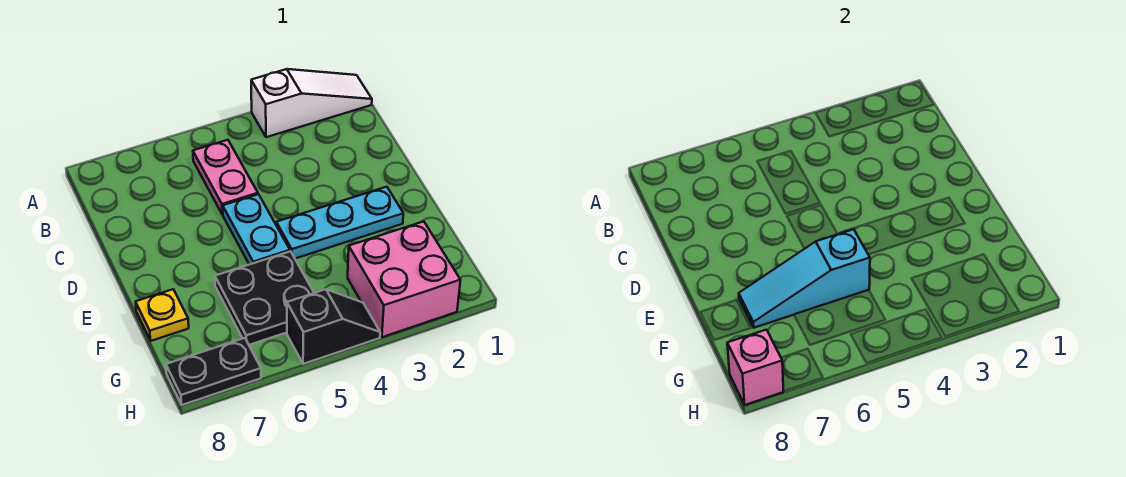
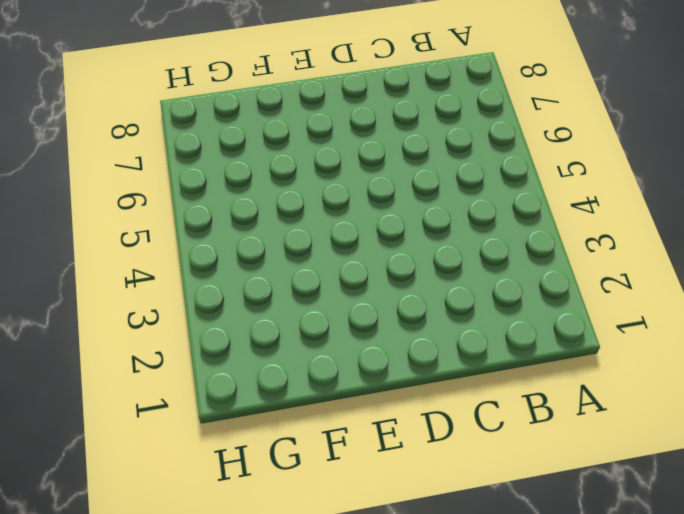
none -> white slope A1:A3 level 1 top 3
none -> pink plate B5:C5 level 1

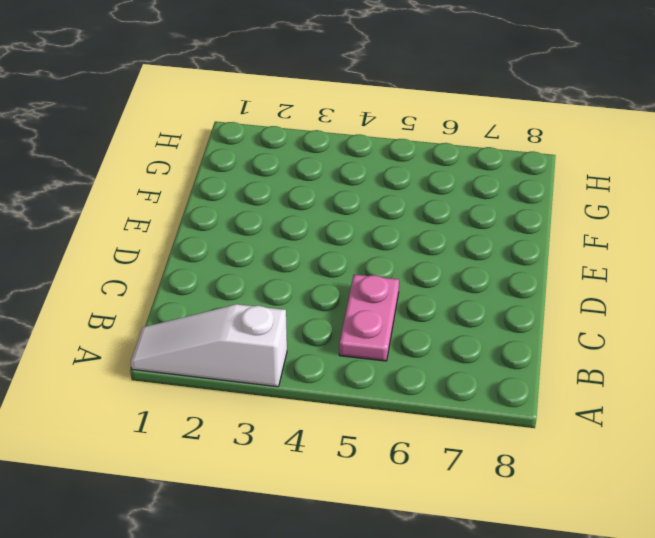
none -> cyan plate D5:E5 level 1
none -> cyan plate E2:E4 level 1

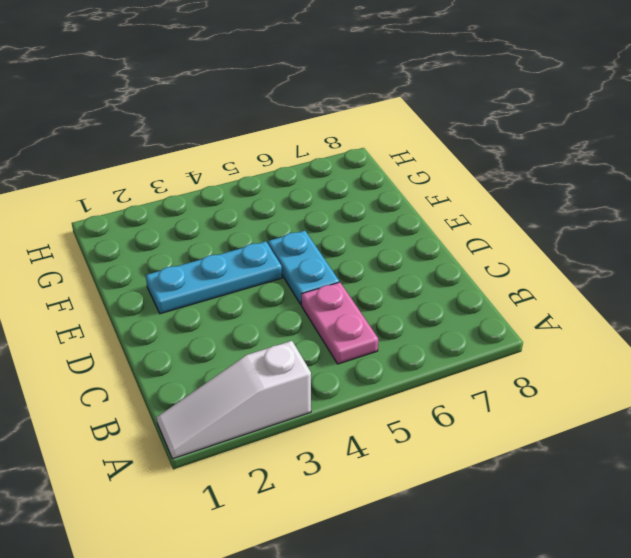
none -> black plate F5:G6 level 1
none -> yellow plate F8 level 1

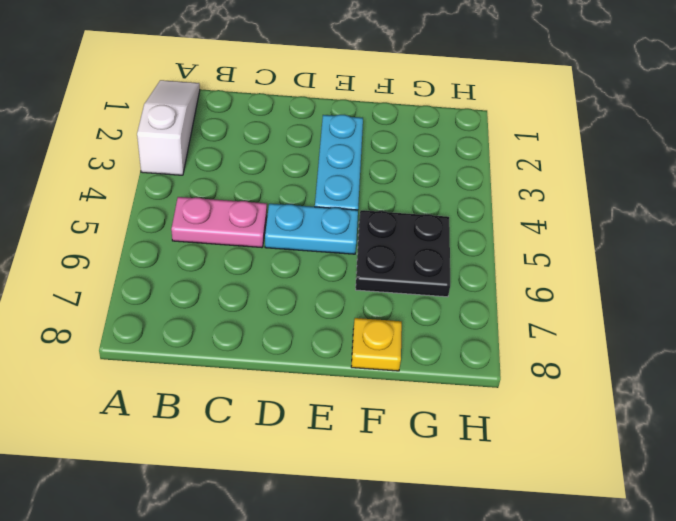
none -> pink brick G2:H3 level 1
none -> black slope H4:H5 level 1 top 5

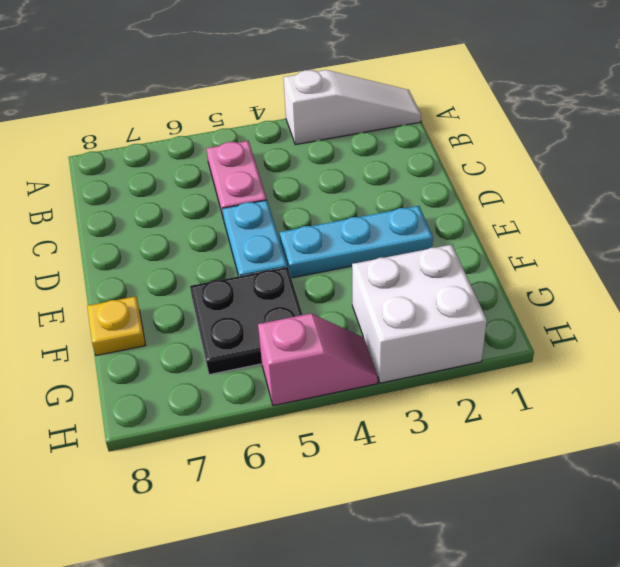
white brick G2:H3 level 1 -> pink brick G2:H3 level 1
pink slope H4:H5 level 1 top 5 -> black slope H4:H5 level 1 top 5
none -> black plate H7:H8 level 1
none -> cyan slope F5:F7 level 2 top 5

